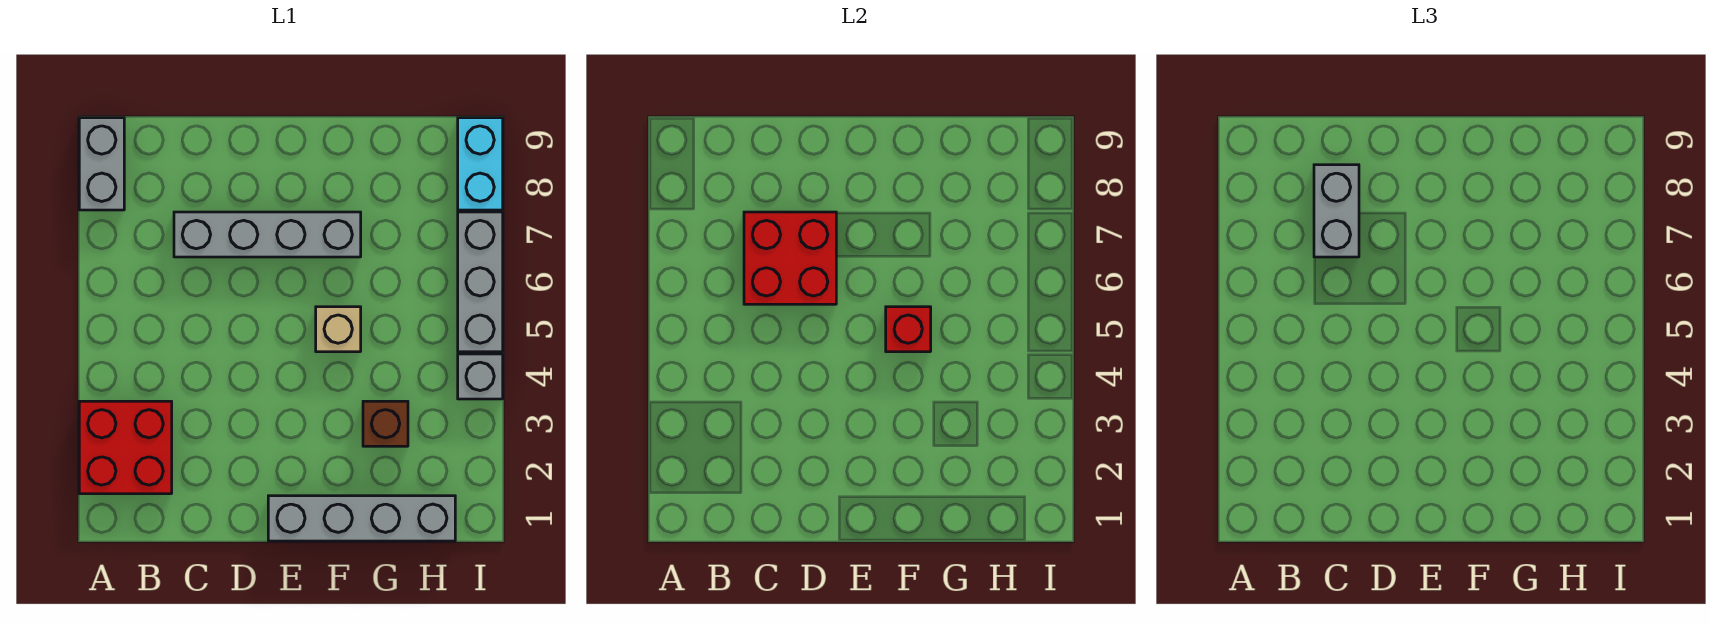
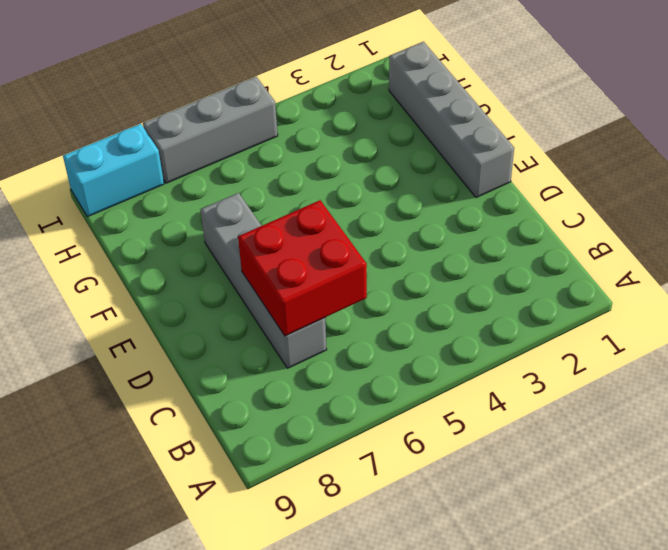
none -> red brick A2:B3 level 1
none -> grey brick A8:A9 level 1
none -> tan brick F5 level 1

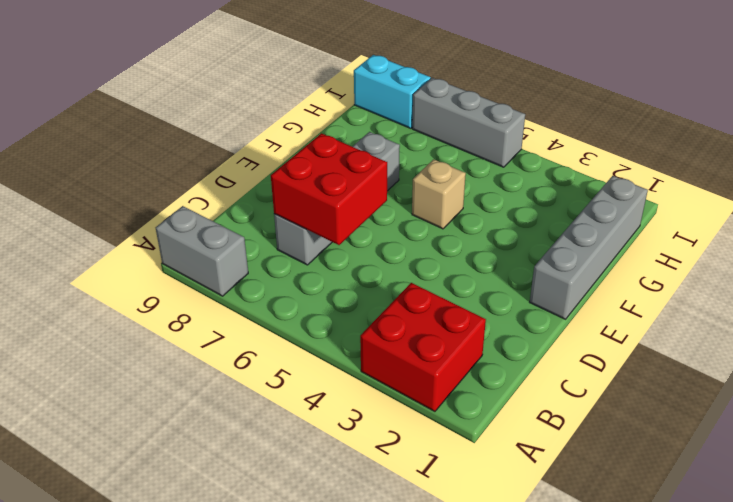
none -> brown brick G3 level 1
none -> grey brick I4 level 1
none -> red brick F5 level 2

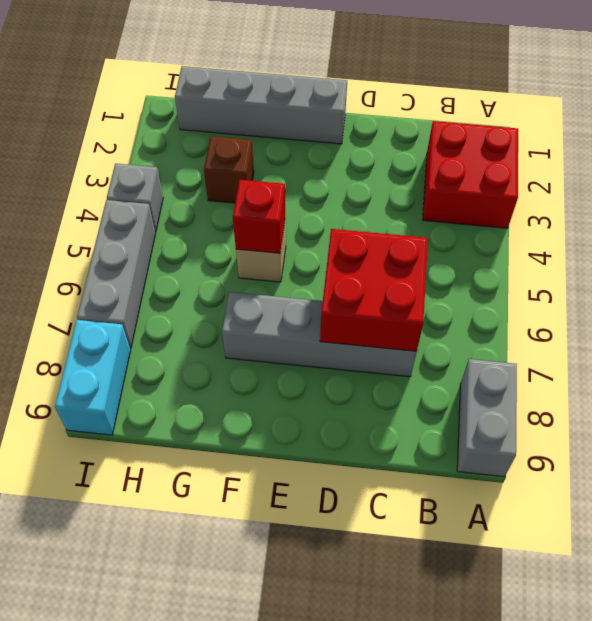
none -> grey brick C7:C8 level 3

